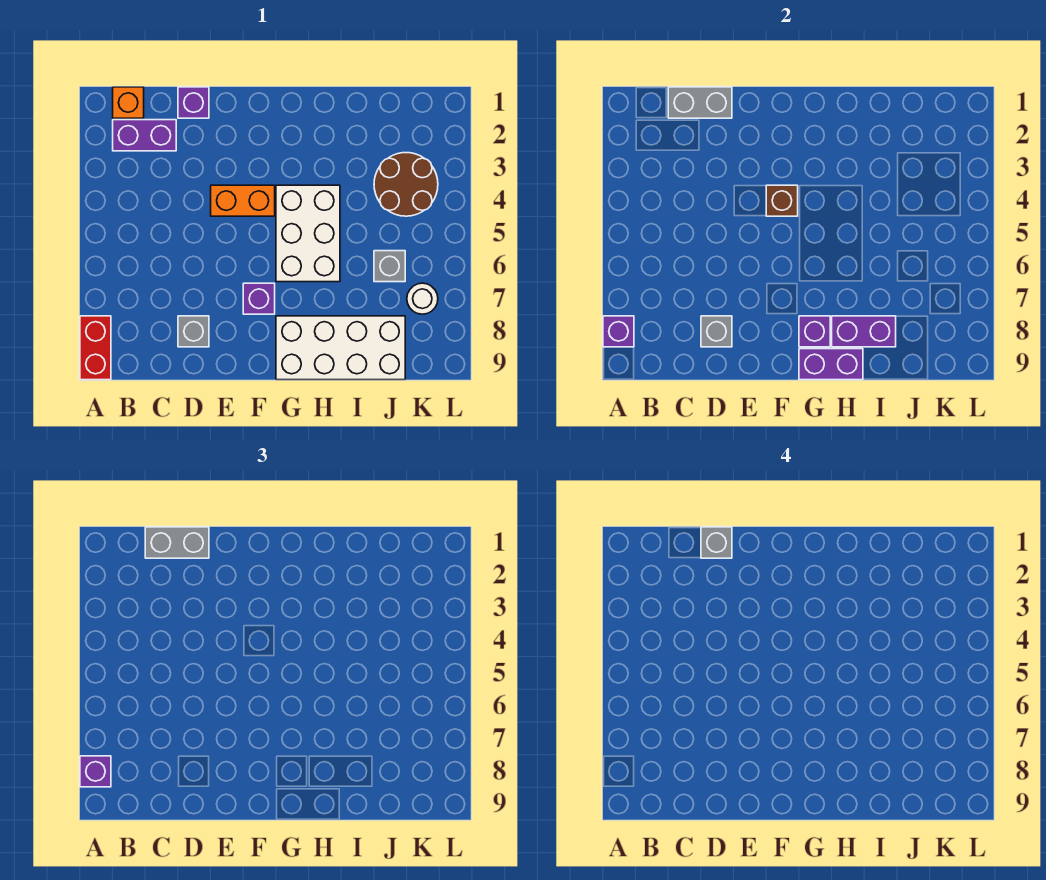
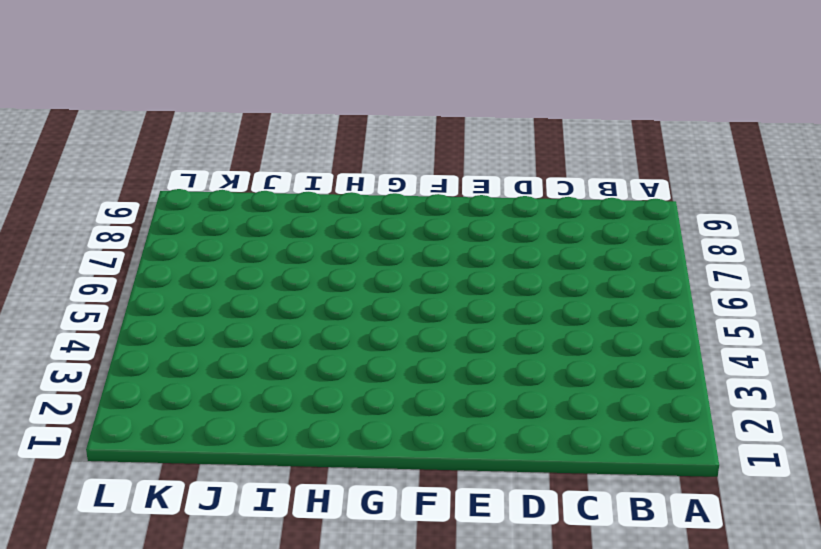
none -> red brick A8:A9 level 1
none -> orange brick B1 level 1
none -> purple brick B2:C2 level 1

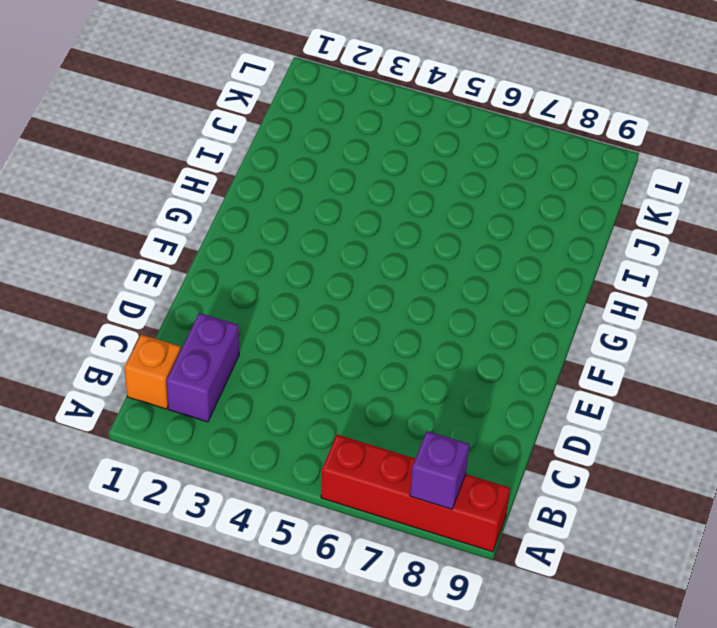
red brick A6:A9 level 1 -> red brick A8:A9 level 1
none -> purple brick D1 level 1
none -> grey brick D8 level 1
none -> orange brick E4:F4 level 1

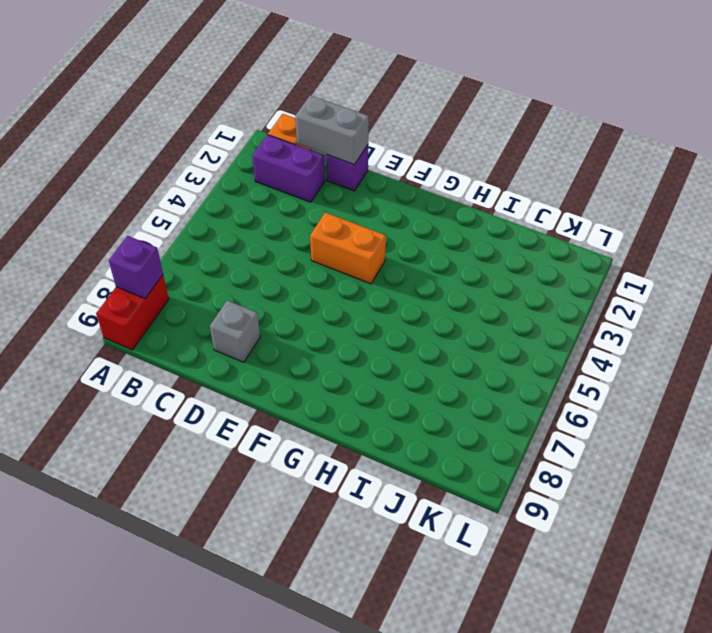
none -> purple brick F7 level 1
none -> white brick G4:H6 level 1
none -> white brick G8:J9 level 1

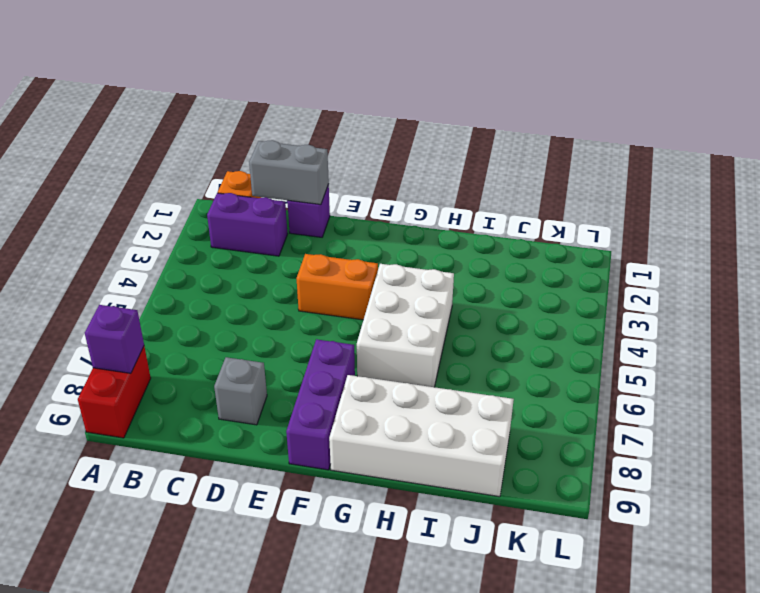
purple brick F7:F9 level 1 -> purple brick F7 level 1
none -> brown round brick J3:K4 level 1
none -> grey brick J6 level 1
none -> white round brick K7 level 1

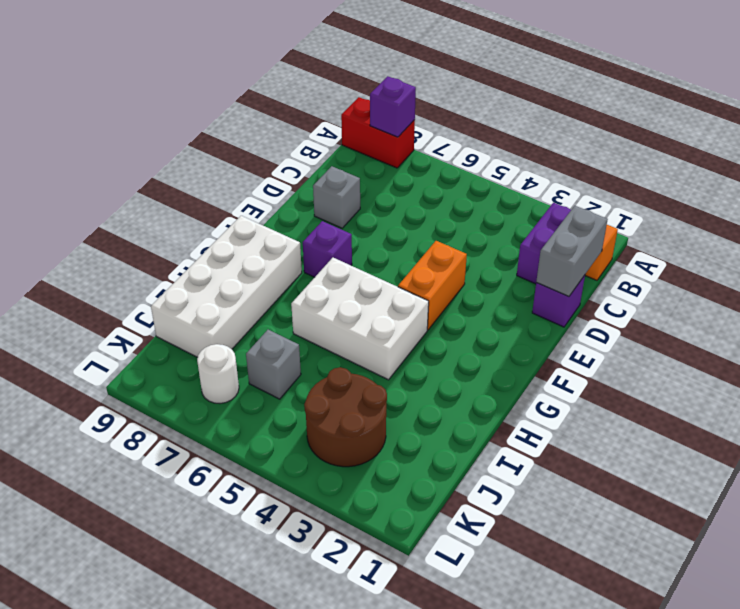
none -> grey brick D8 level 2
none -> brown brick F4 level 2
none -> purple brick G8 level 2

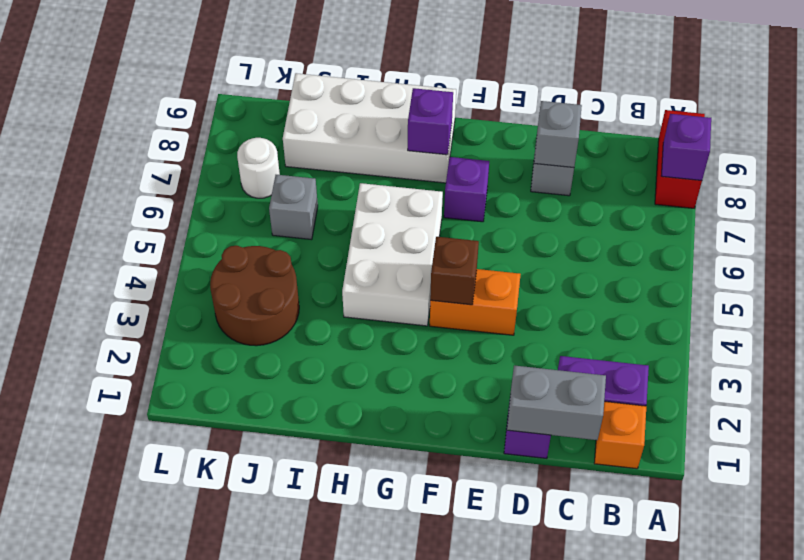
none -> purple brick G9:H9 level 2
none -> purple brick H8:I8 level 2
none -> purple brick A8 level 3

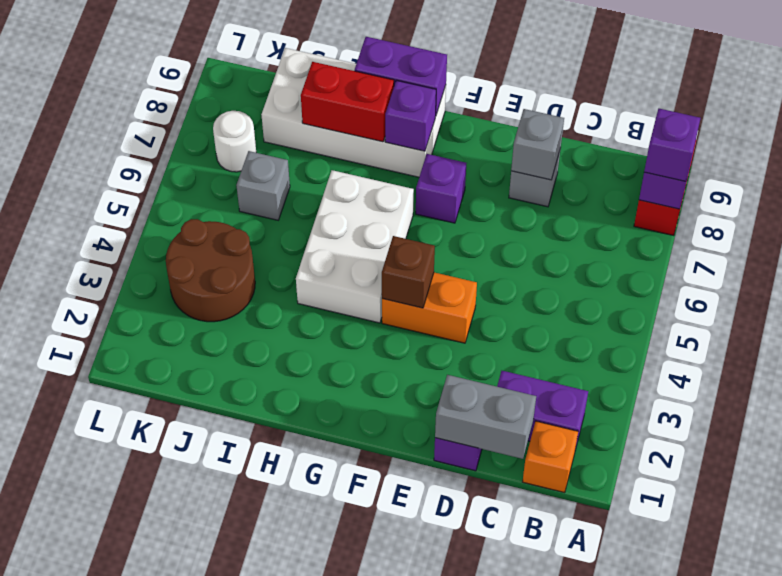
red brick H8:I8 level 2 -> purple brick H8:I8 level 2
none -> grey brick C1:D1 level 3
none -> grey brick D1 level 4

